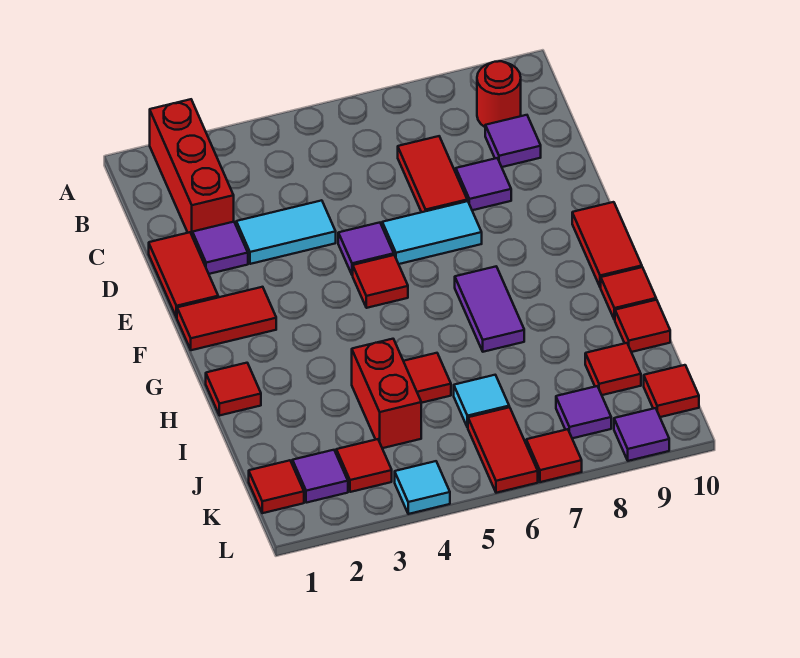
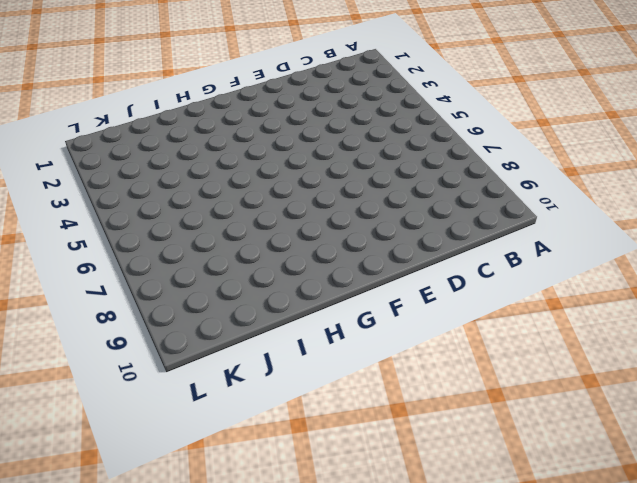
none -> red brick A2:C2 level 1
none -> red round brick B9 level 1
none -> red tile C7:D7 level 1
none -> purple tile C9 level 1

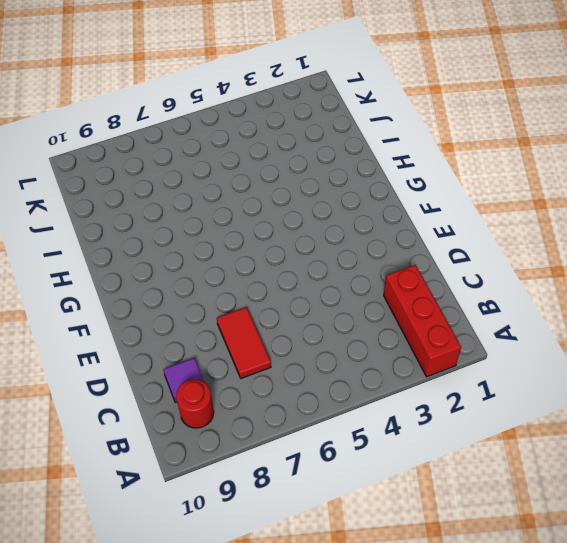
none -> red tile D1:E1 level 1
none -> purple tile D2 level 1
none -> cyan tile D3:D4 level 1
none -> purple tile D8 level 1

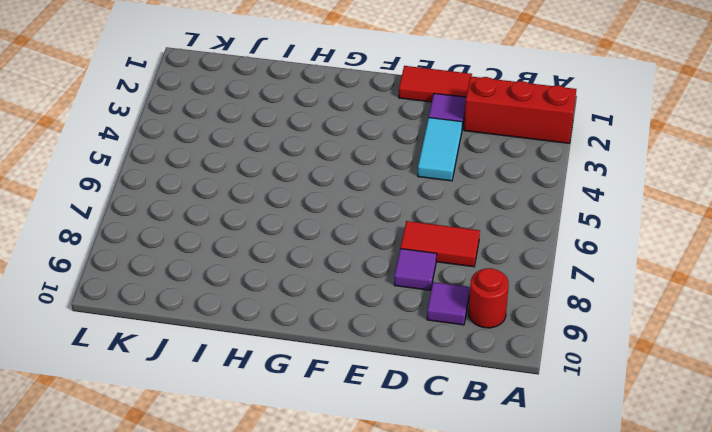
none -> purple tile E5 level 1
none -> cyan tile E6:E7 level 1
none -> red tile F1:F2 level 1
none -> red tile F5 level 1

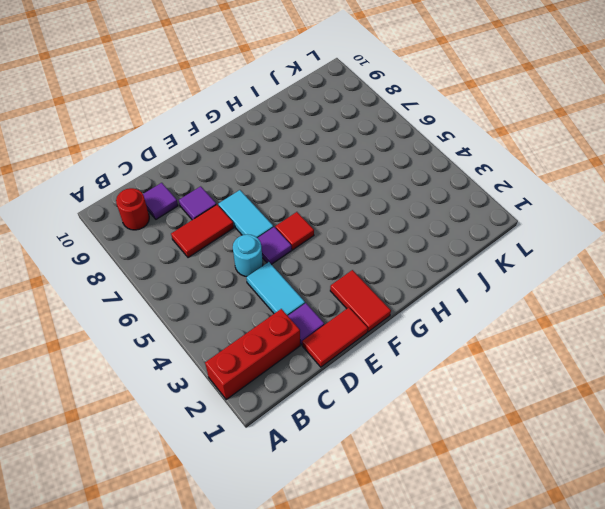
cyan round brick D5 level 1 -> none
none -> red tile F10:G10 level 1
none -> purple tile G7:H7 level 1
none -> red tile H1 level 1
none -> red tile H10 level 1

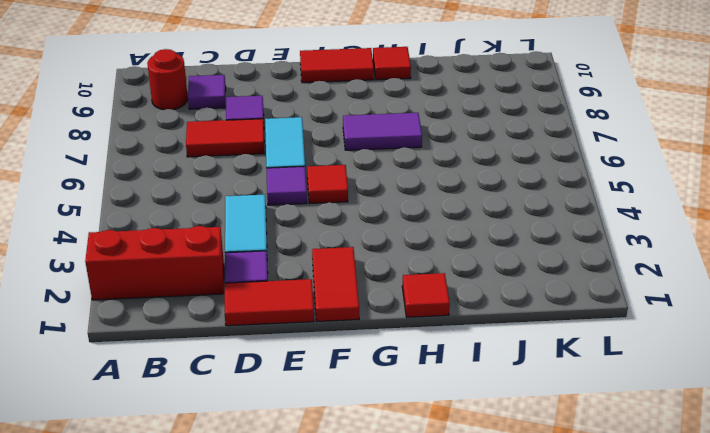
none -> red brick I4:J4 level 1
none -> red tile I5 level 1
none -> red tile I10 level 1
none -> cyan tile J6 level 1

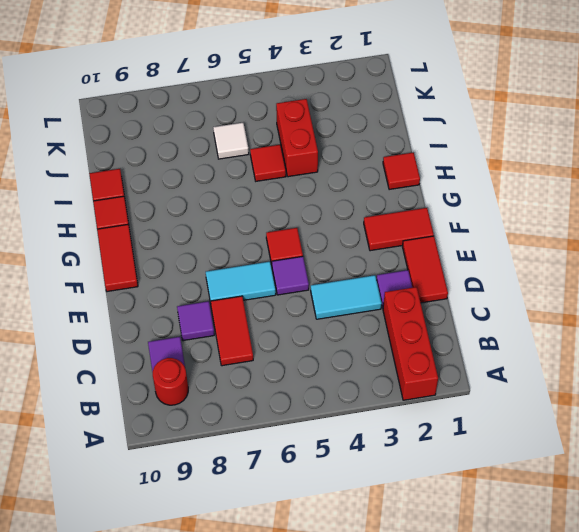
white tile J6 level 1 -> cyan tile J6 level 1
none -> purple tile G7:H7 level 1
none -> red tile J9 level 1
none -> red tile K1 level 1
none -> purple tile K2 level 1

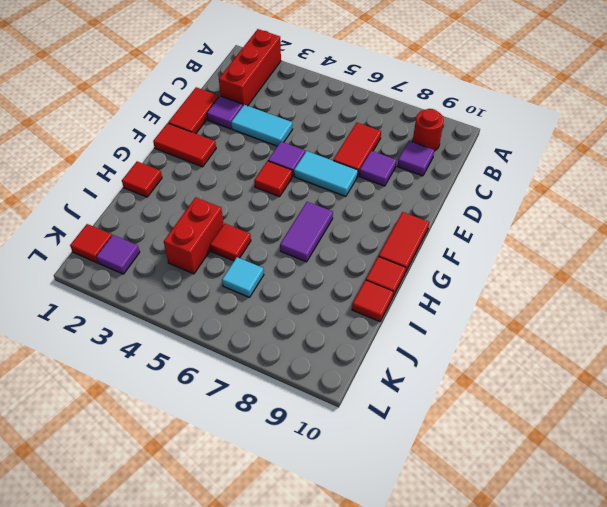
none -> red tile J9 level 1
none -> red tile K3 level 1
none -> red tile K6:L6 level 1
none -> purple tile K8 level 1

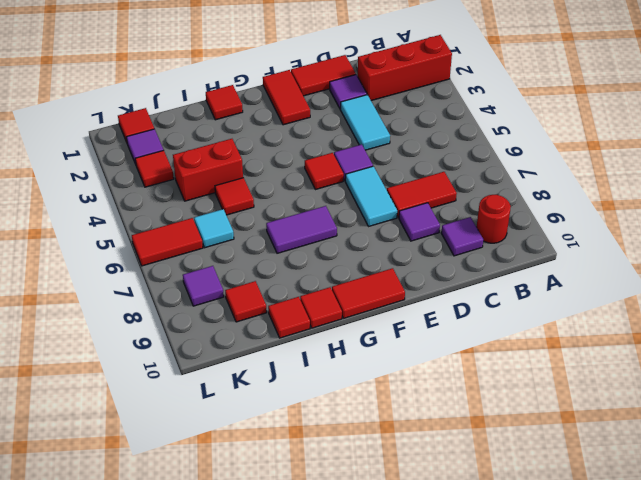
none -> red tile K10 level 1
none -> cyan tile L4 level 1
none -> red tile L7 level 1
none -> purple tile L9 level 1

